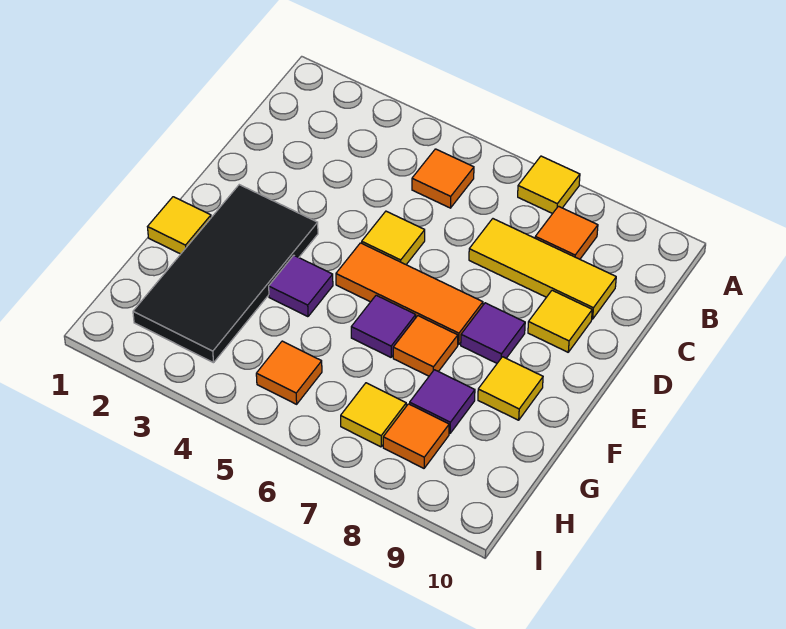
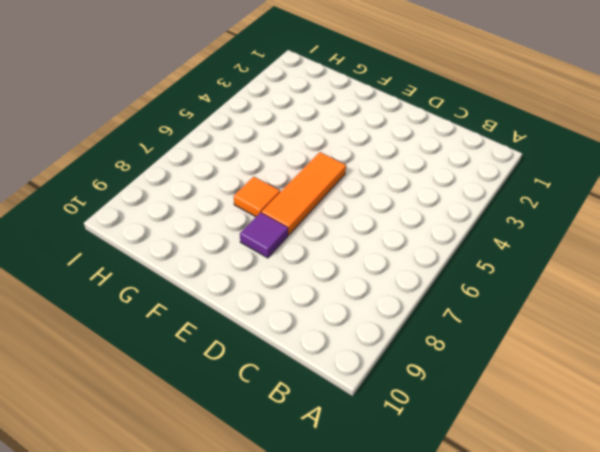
none -> yellow tile A7 level 1
none -> orange tile B5 level 1
none -> orange tile B8 level 1

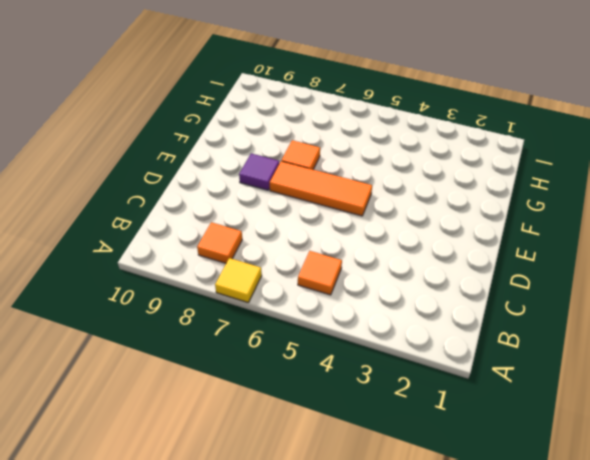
none -> yellow tile C7:C9 level 1
none -> yellow tile D5 level 1
none -> yellow tile D9 level 1

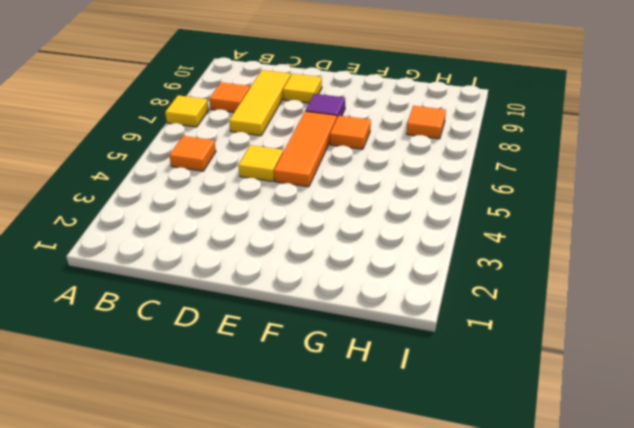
none -> black tile E2:H3 level 1
none -> yellow tile F1 level 1
none -> purple tile F4 level 1

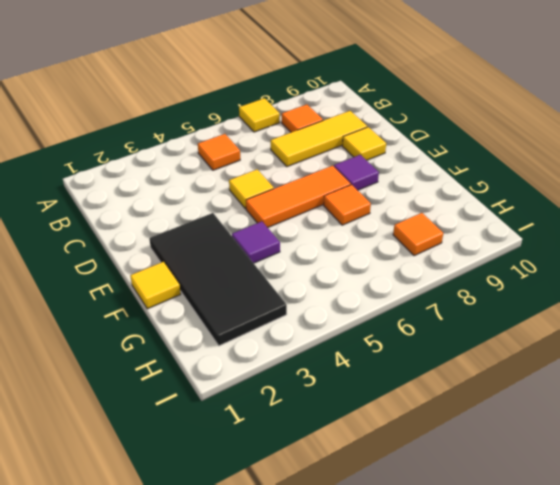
none -> purple tile F6 level 1
none -> yellow tile F9 level 1
none -> purple tile G8 level 1

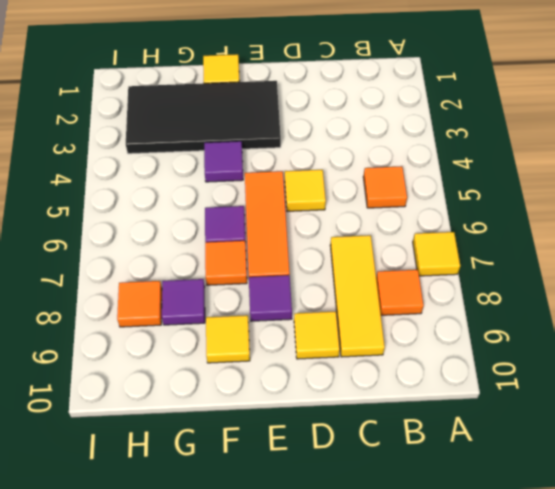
none -> orange tile H5 level 1
none -> yellow tile H7 level 1

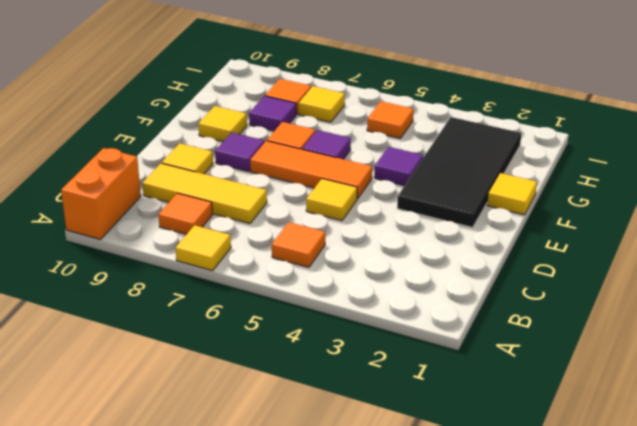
orange brick A10:B10 level 1 -> none

